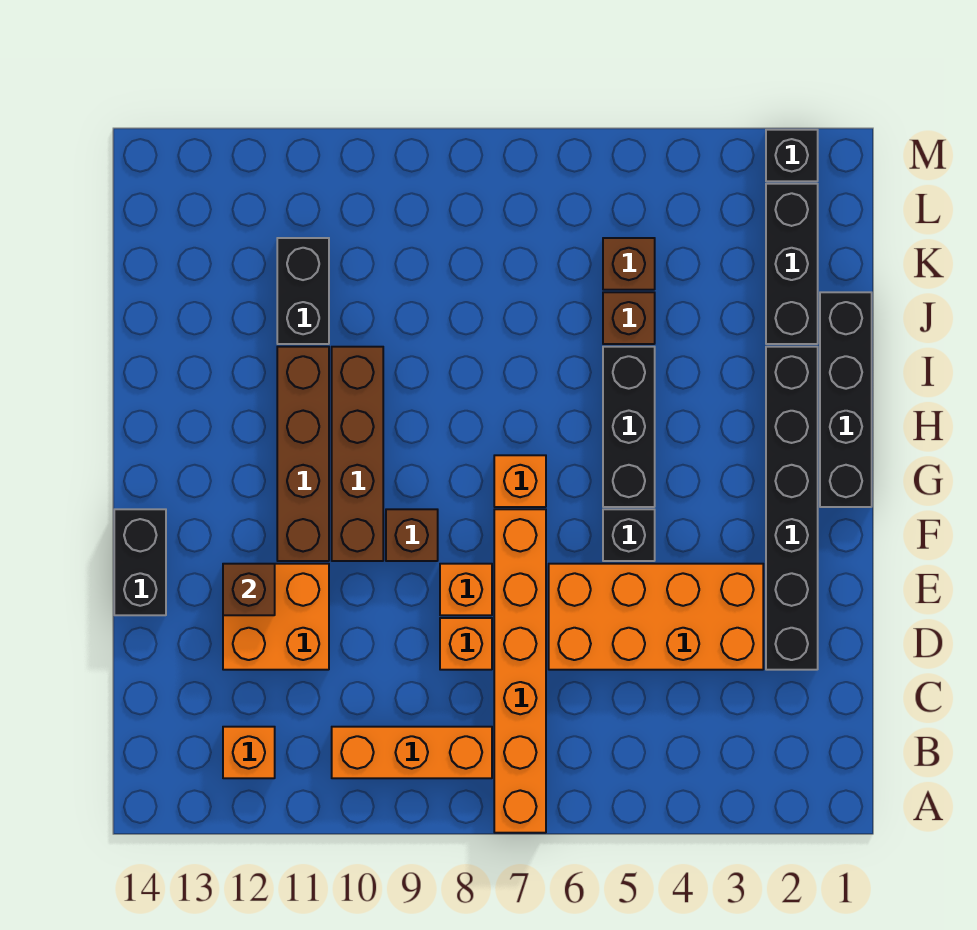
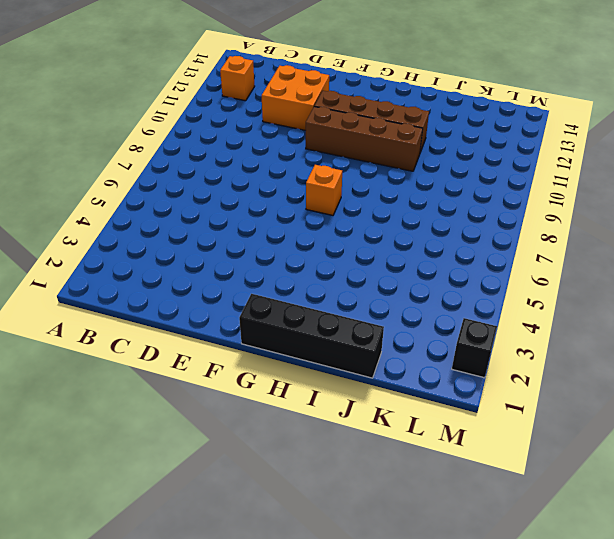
none -> orange brick A7:F7 level 1
none -> orange brick B8:B10 level 1
none -> black brick D2:I2 level 1

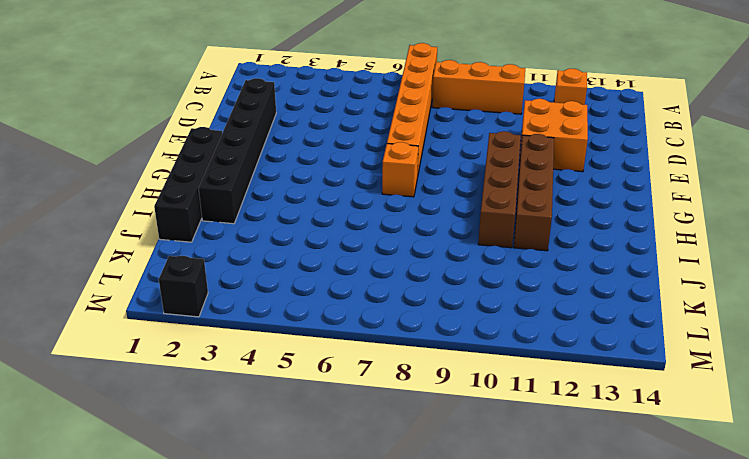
none -> orange brick D3:E6 level 1
none -> orange brick D8 level 1
none -> orange brick E8 level 1

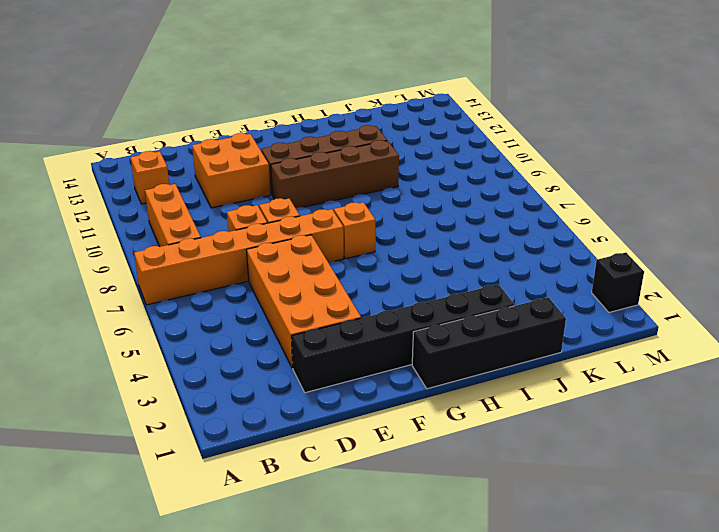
none -> black brick E14:F14 level 1
none -> black brick F5 level 1
none -> brown brick F9 level 1

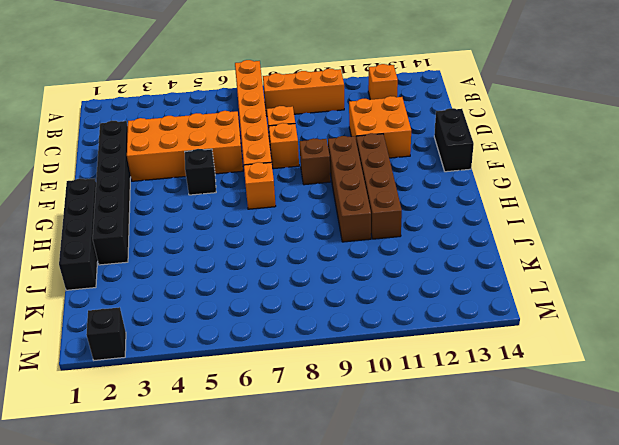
none -> black brick G5:I5 level 1
none -> black brick J2:L2 level 1
none -> brown brick J5 level 1

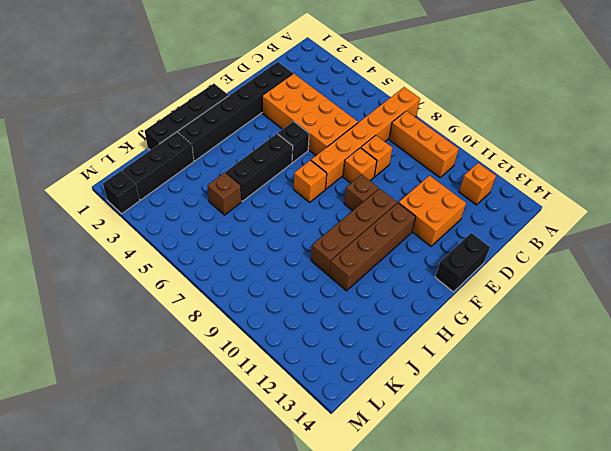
none -> black brick J11:K11 level 1
none -> brown brick K5 level 1
none -> brown brick E12 level 2

